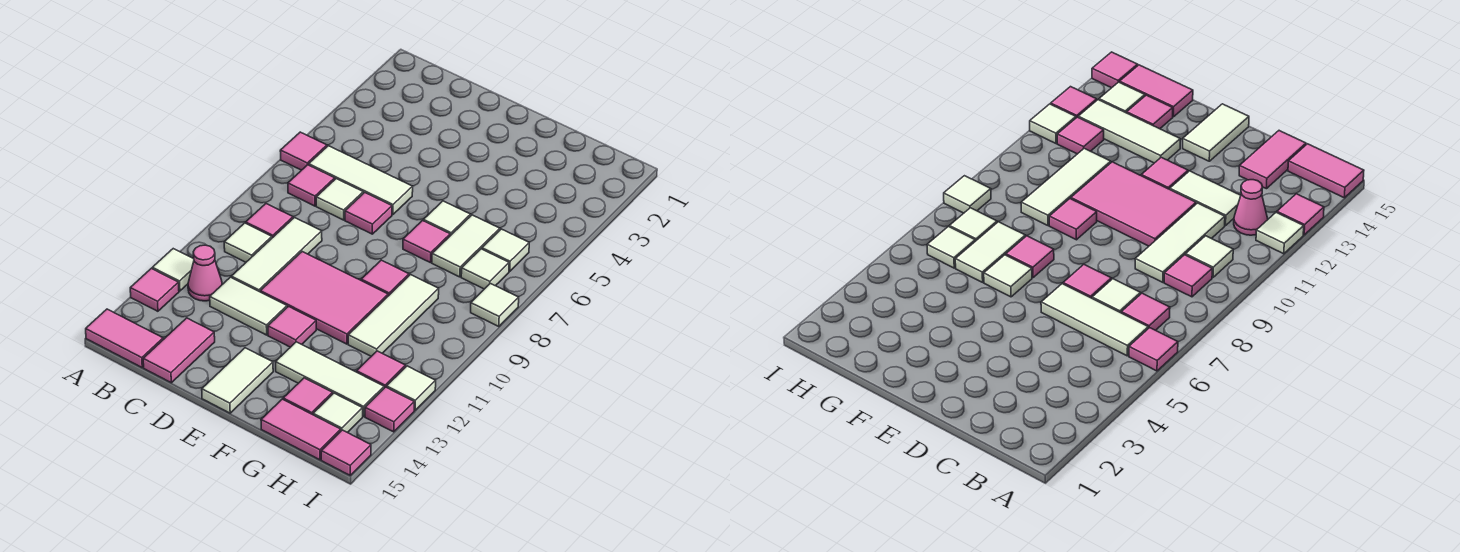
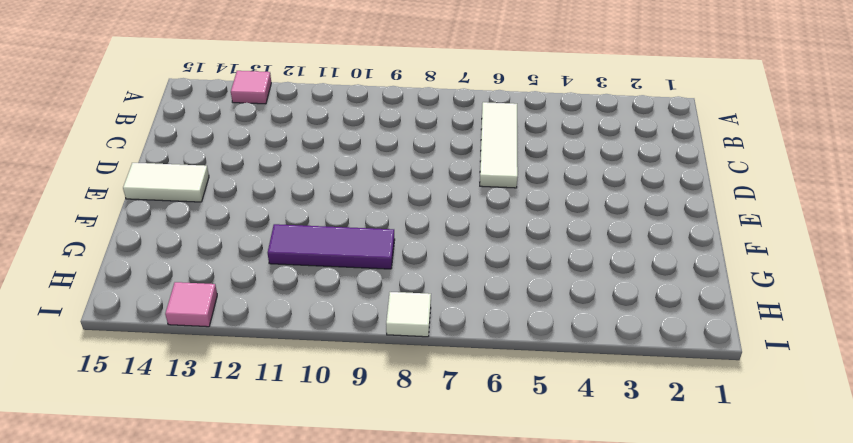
purple tile G9:G11 level 1 -> white tile G9:G11 level 1
none -> pink tile A6 level 1
none -> white tile A12 level 1
none -> pink tile A15:B15 level 1
none -> pink tile B7 level 1

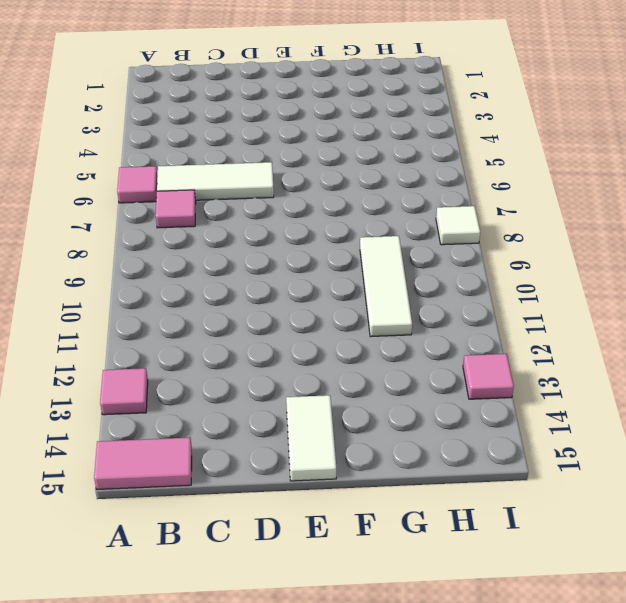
none -> white tile A12 level 1
none -> pink tile B9 level 1
none -> white tile B10 level 1
none -> pink cone B12 level 1

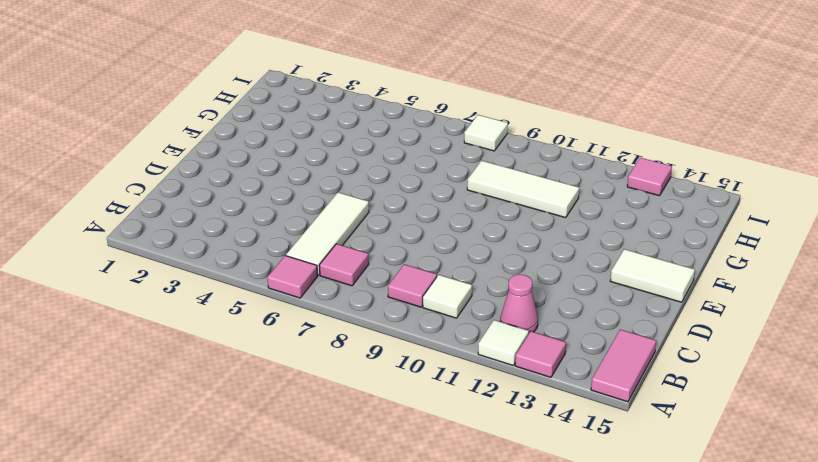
none -> white tile C7 level 1
none -> white tile C9:C11 level 1
none -> white tile C12:D12 level 1
none -> pink tile C14:C15 level 1

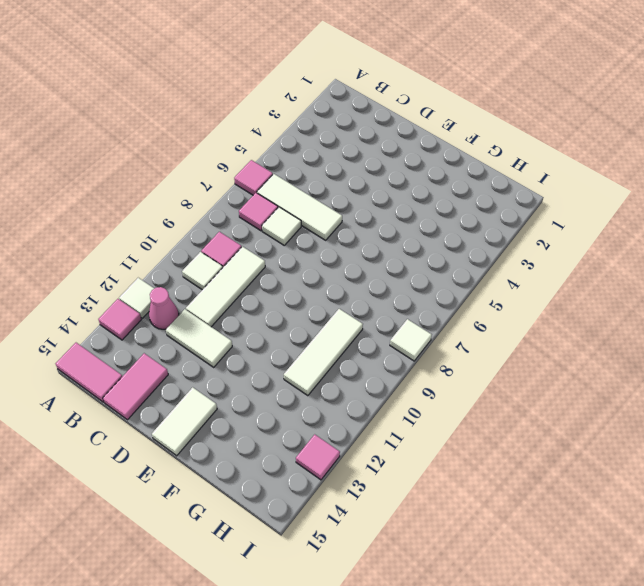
none -> pink tile D7 level 1
none -> pink tile D10:F11 level 1
none -> pink tile E12 level 1
none -> white tile F6 level 1

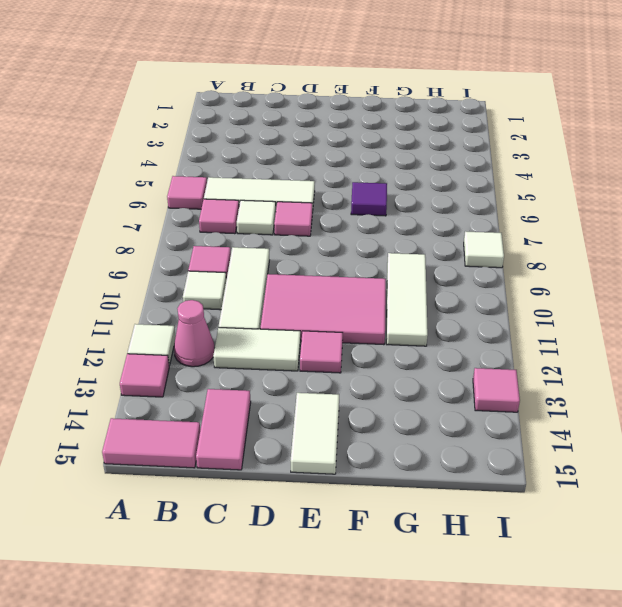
purple tile F6 level 1 -> white tile F6 level 1
none -> pink tile F7 level 1
none -> pink tile F9 level 1
none -> white tile F13:H13 level 1
none -> white tile G6:G7 level 1

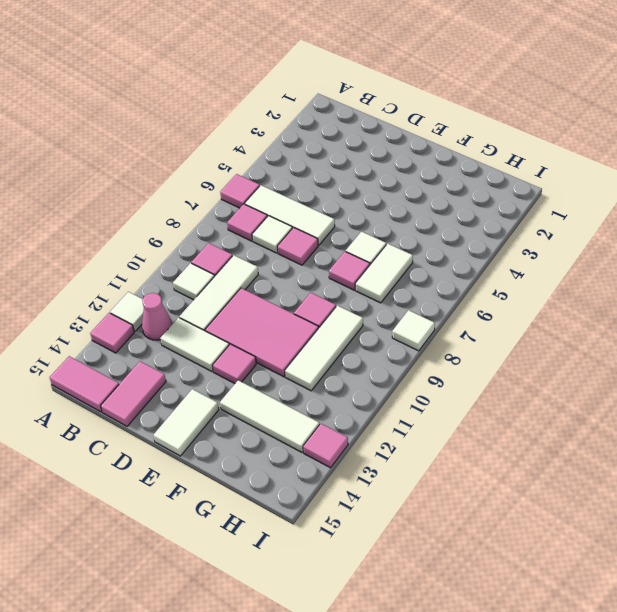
none -> pink tile G14 level 1
none -> pink tile G15:H15 level 1
none -> white tile H6 level 1
none -> white tile H7 level 1

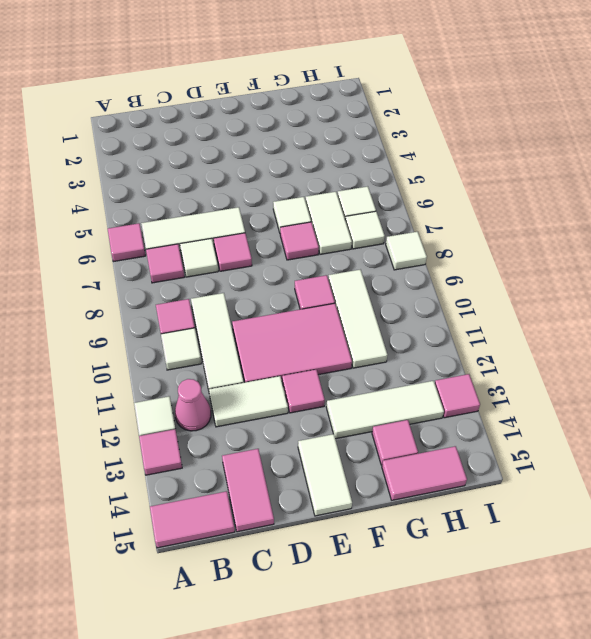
none -> pink tile H12 level 1
none -> white tile H14 level 1
none -> white tile I12 level 1
none -> pink tile I15 level 1

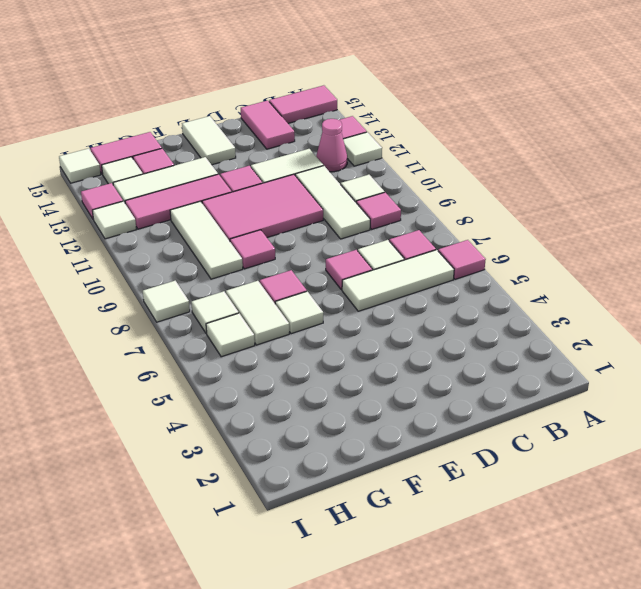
pink tile F12:H12 level 1 -> pink tile H12 level 1
white tile I15 level 1 -> pink tile I15 level 1

